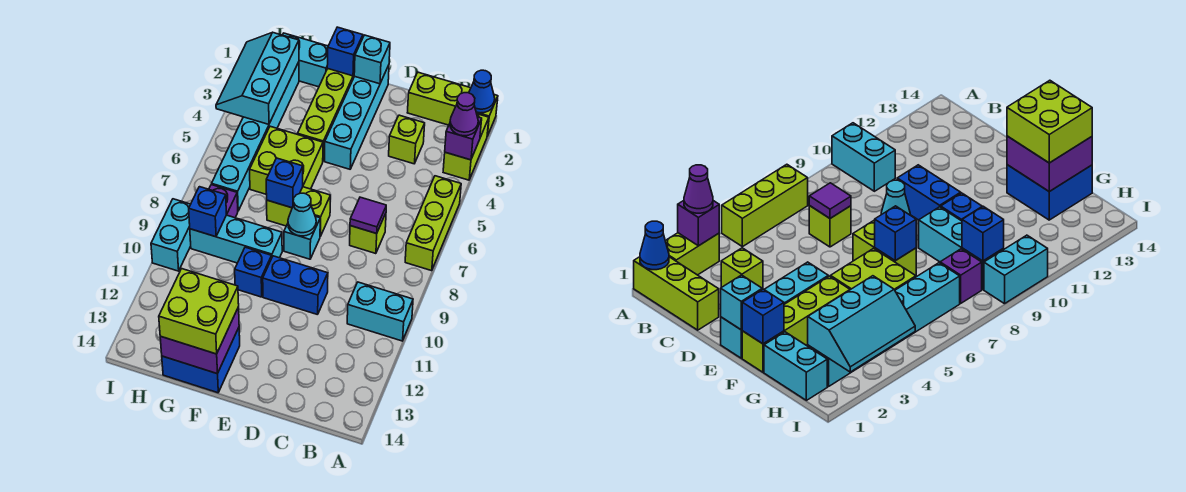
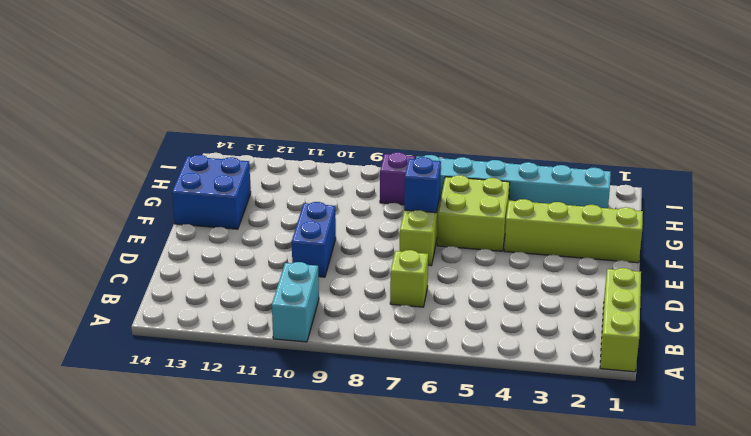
none -> lime brick A2:A3 level 1
none -> lime brick A5:A7 level 1
none -> lime brick C3 level 1
none -> cyan brick E1:E4 level 1

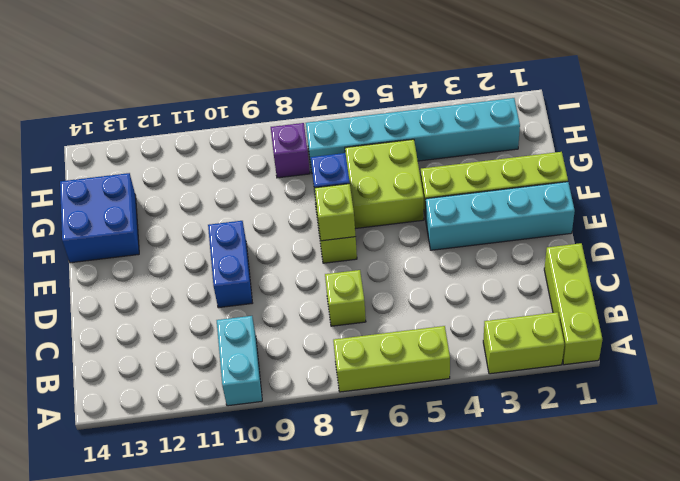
lime brick E7 level 2 -> lime brick C3 level 1
none -> cyan brick E8 level 1
none -> cyan brick F9:H9 level 1
none -> blue brick F10 level 1
none -> cyan brick G1:H1 level 1

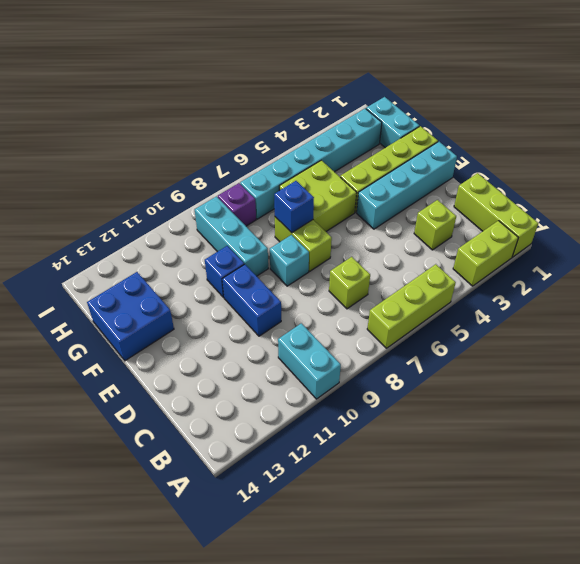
none -> cyan brick I9:I10 level 1
none -> blue cone A1 level 2
none -> purple brick A3 level 2
none -> purple tile C7 level 2

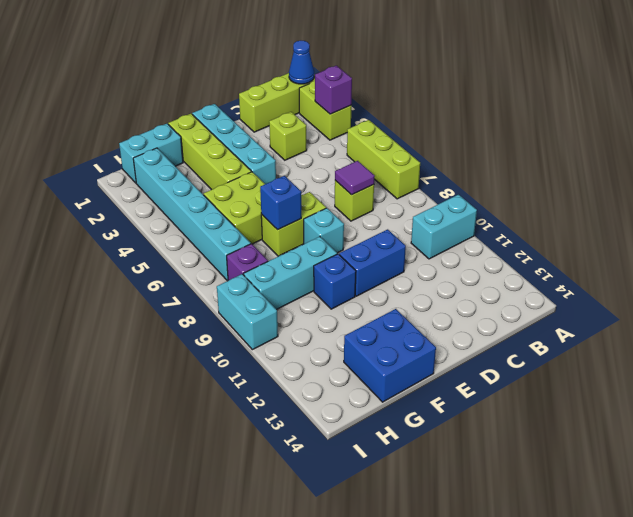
none -> cyan brick E1 level 2
none -> cyan cone E8 level 2
none -> blue brick F1 level 2
none -> purple brick F13:G14 level 2

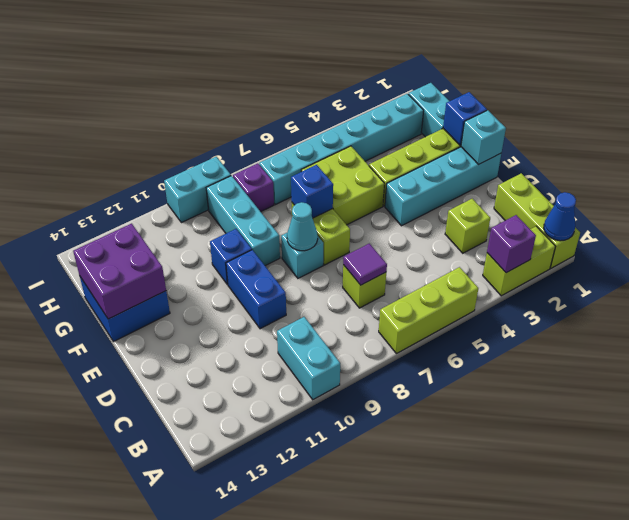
none -> cyan slope H2:I4 level 2 top H
none -> blue brick H9 level 2
none -> purple cone A3 level 3
none -> lime brick F13:G14 level 3

